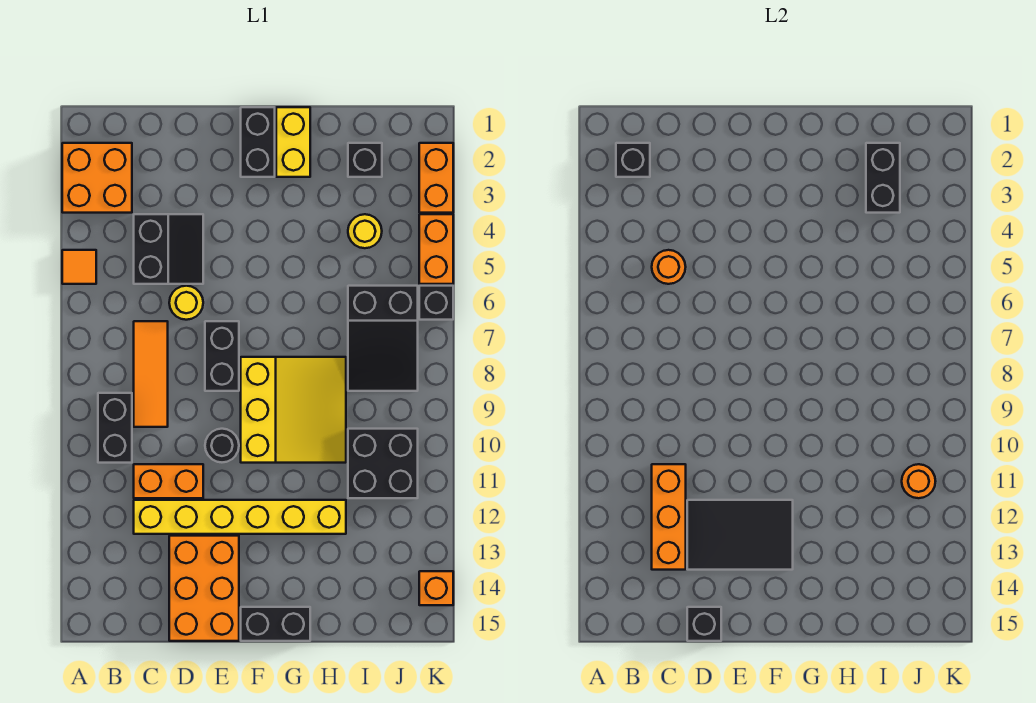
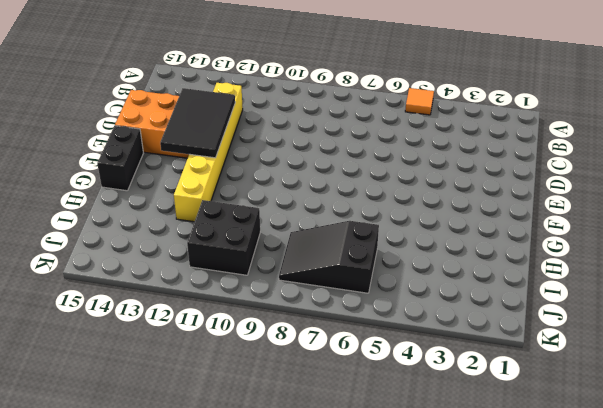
none -> orange brick A2:B3 level 1
none -> black brick B9:B10 level 1
none -> black slope C4:D5 level 1 top C
none -> orange tile C7:C9 level 1

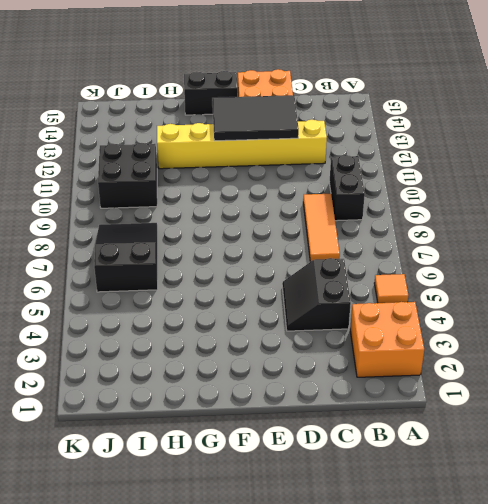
none -> orange brick C11:D11 level 1
none -> yellow round brick D6 level 1
none -> black brick E7:E8 level 1
none -> black round brick E10 level 1

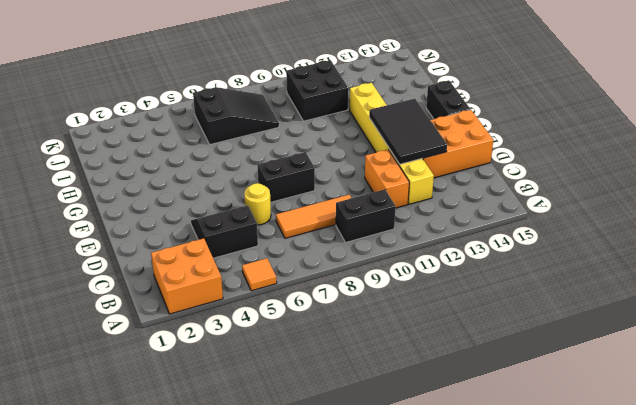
none -> black round brick E10 level 1
none -> black brick F1:F2 level 1
none -> yellow slope F8:H10 level 1 top F
none -> yellow brick G1:G2 level 1

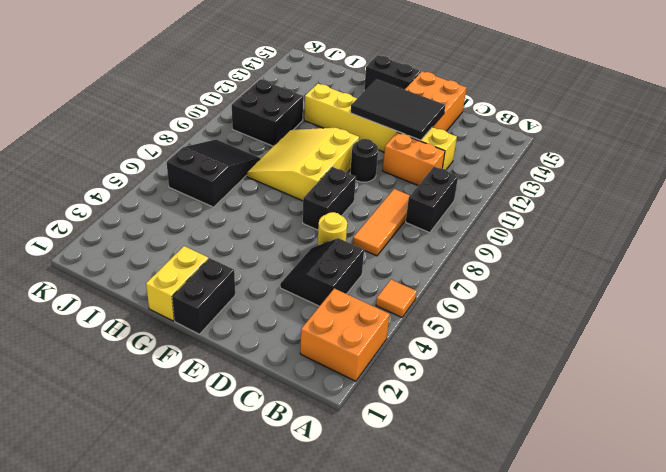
none -> black brick I2 level 1
none -> yellow round brick I4 level 1
none -> orange brick K2:K3 level 1
none -> orange brick K4:K5 level 1

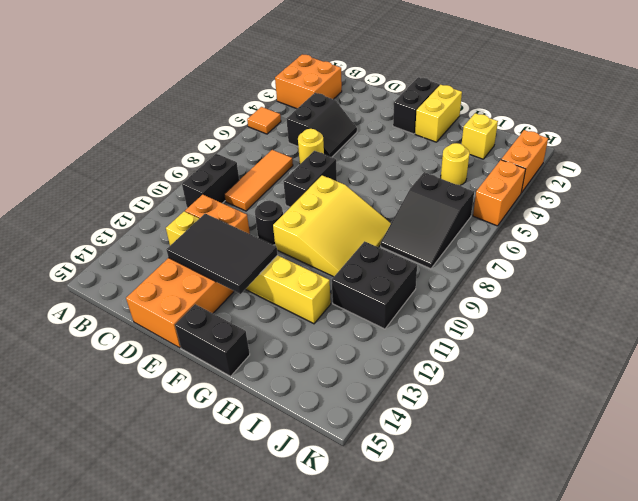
yellow brick I2 level 1 -> black brick I2 level 1
none -> black brick K6 level 1
none -> orange brick K14 level 1
none -> black brick B2 level 2
none -> orange round brick C5 level 2

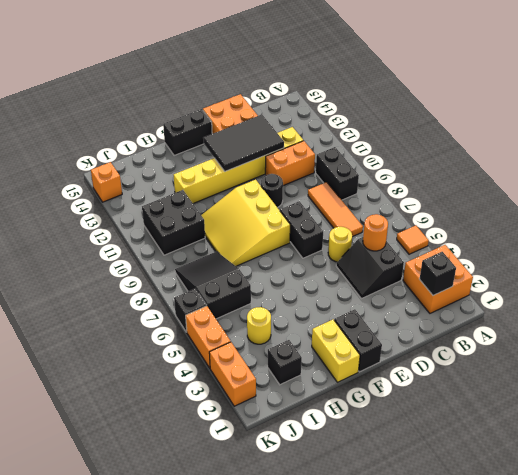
none -> orange brick C11:C13 level 2
none -> black brick D15 level 2
none -> black brick I2:I3 level 2
none -> orange round brick J11 level 2

